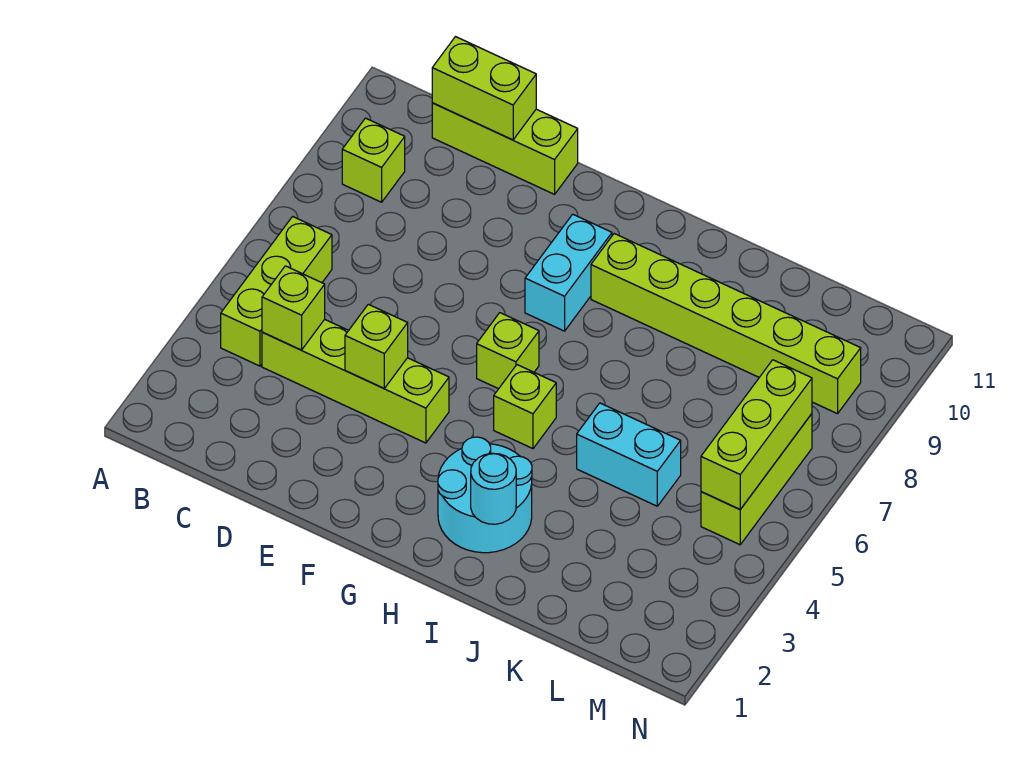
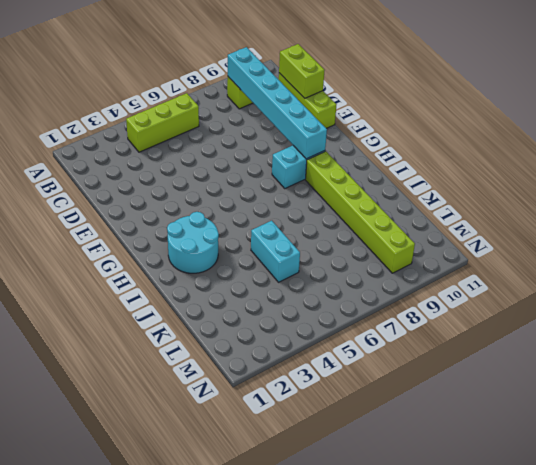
cyan brick B9:G9 level 2 -> none
none -> lime brick C4:F4 level 1
none -> lime brick G6 level 1
none -> lime brick H5 level 1

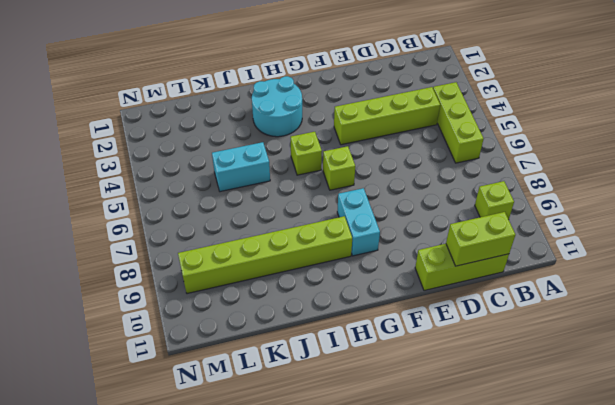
none -> lime brick M5:M7 level 1
none -> lime brick C4 level 2
none -> lime brick E4 level 2

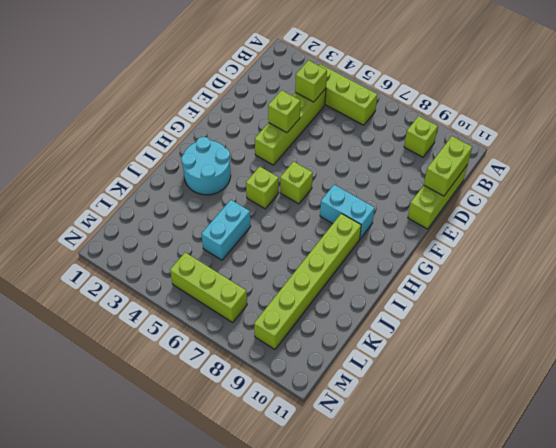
none -> cyan round brick I2 level 2
none -> lime brick M5:M7 level 2

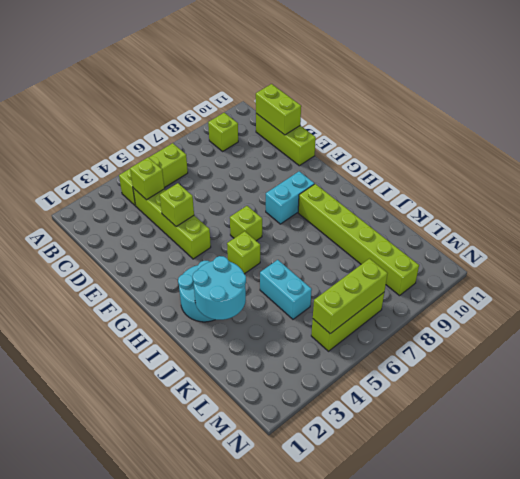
cyan round brick I2:J3 level 2 -> cyan round brick I2 level 2

